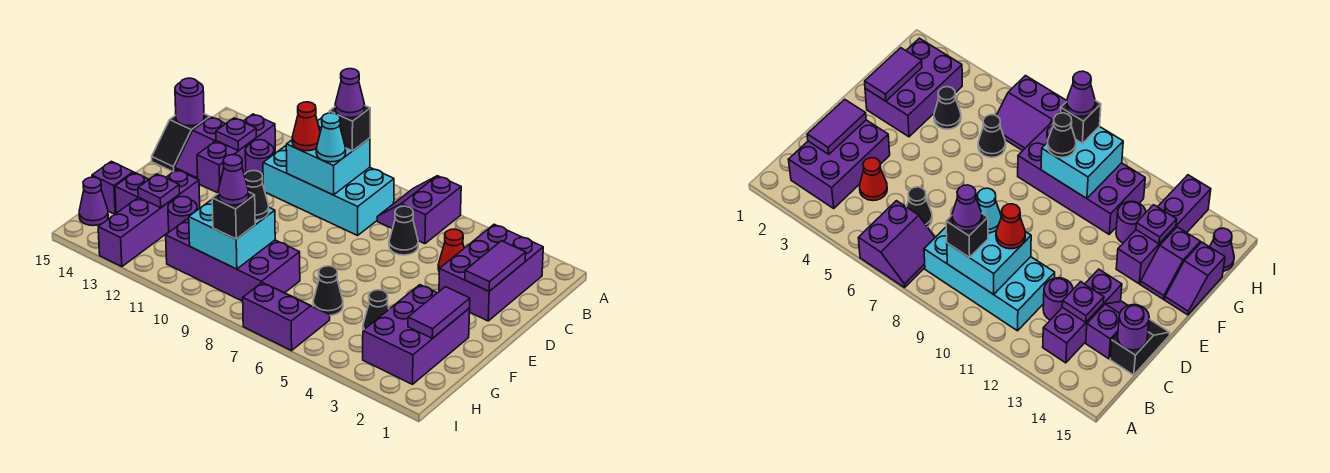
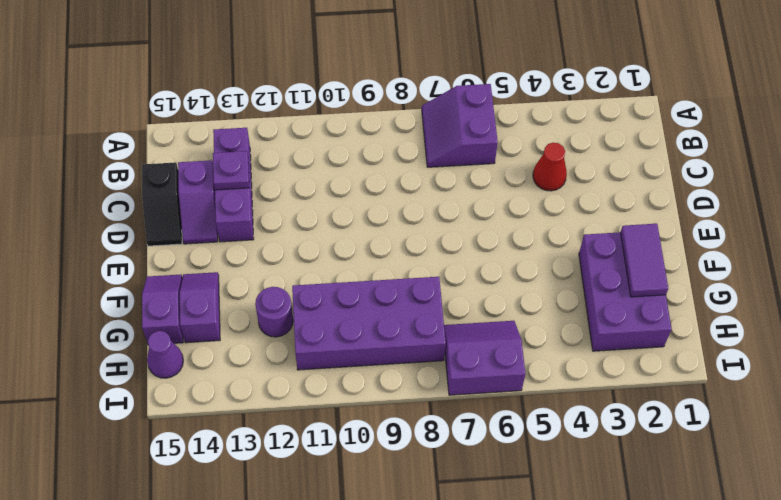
none -> purple brick B2:D3 level 1
none -> cyan brick B8:C11 level 1
none -> black cone C6 level 1
none -> purple round brick C12 level 1

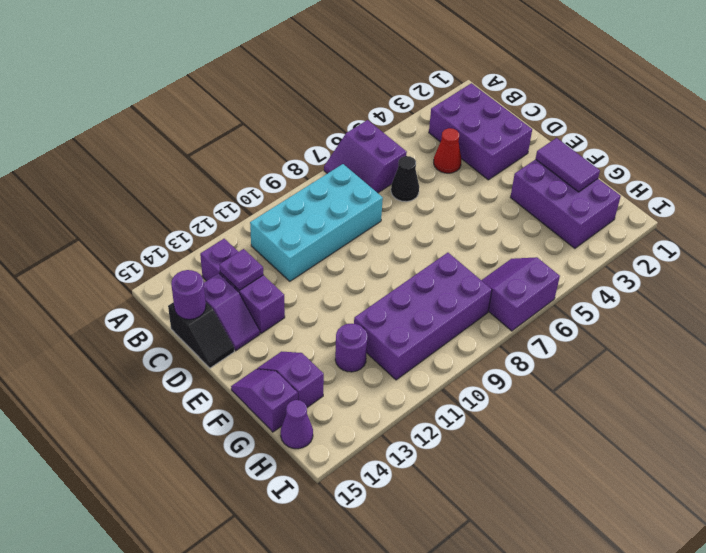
none -> purple round brick C12 level 1
none -> purple brick F13:I13 level 1
none -> black cone G4 level 1
none -> black cone G6 level 1

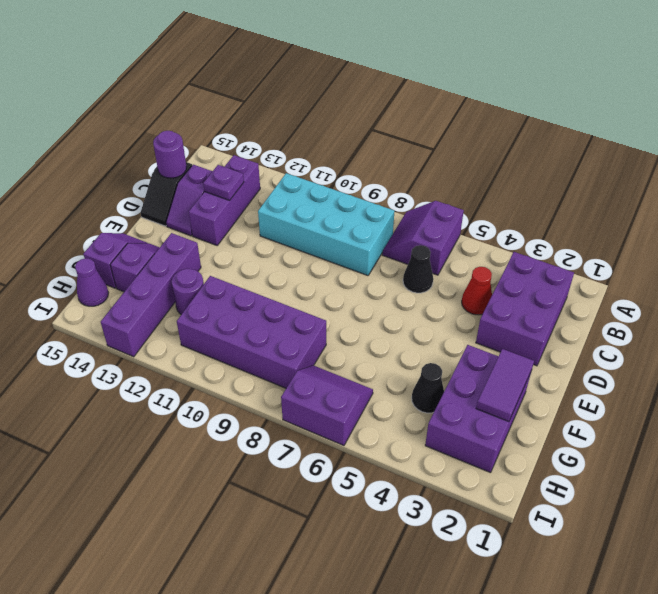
none -> purple round brick C12 level 1
none -> black cone G6 level 1
none -> cyan brick B9:C10 level 2
none -> purple tile C2:D2 level 2

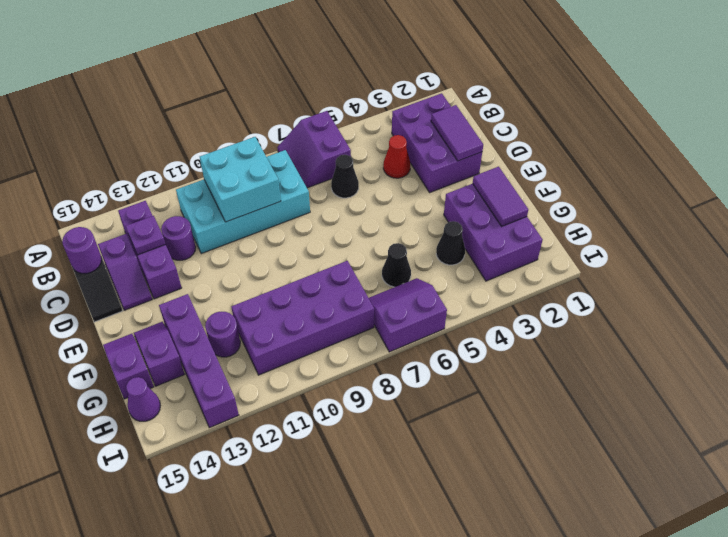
none -> cyan brick G9:H10 level 2
none -> purple plate G13 level 2
none -> black brick B9 level 3
none -> cyan cone C9 level 3

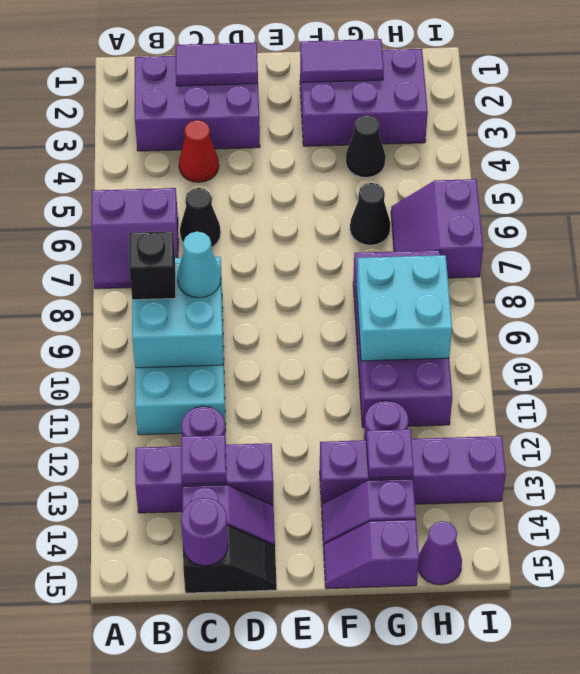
none -> red cone C10 level 3
none -> black cone G9 level 3
none -> black brick H9 level 3
none -> purple cone B9 level 4

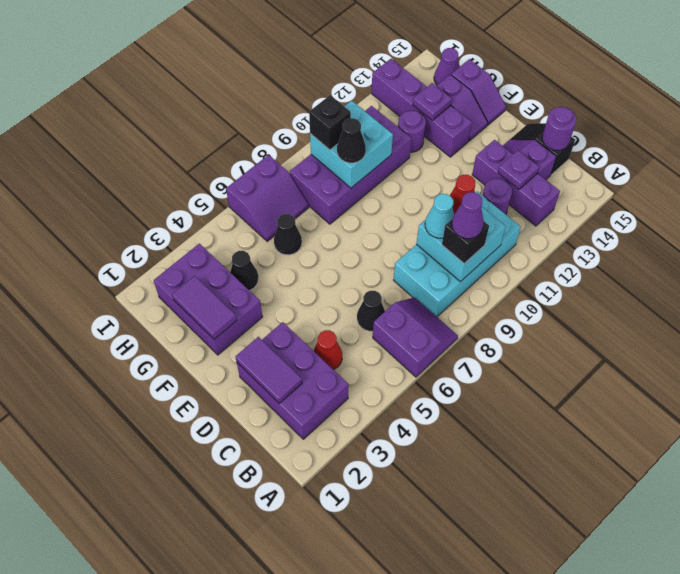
none -> purple cone H9 level 4

